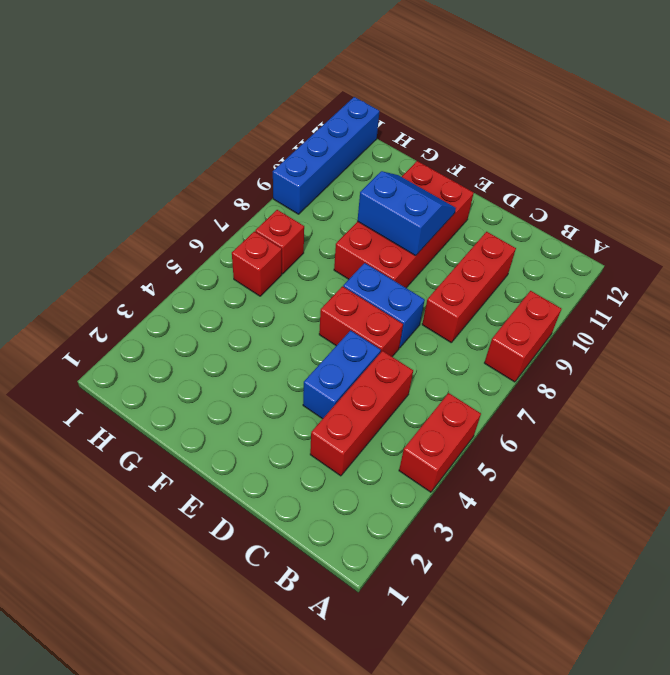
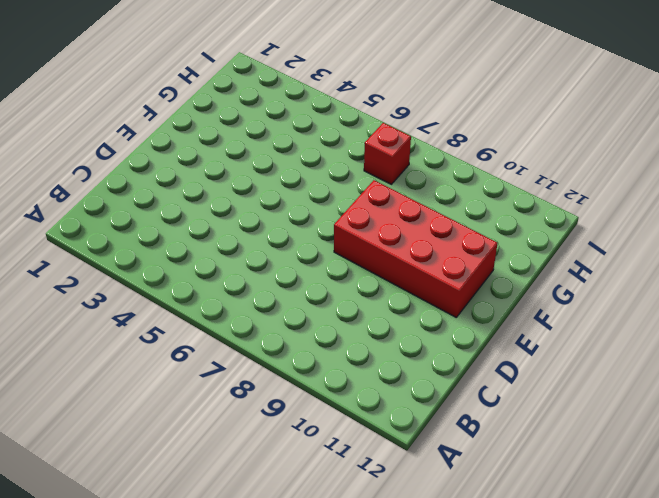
none -> red brick A4:A5 level 1
none -> red brick A8:A9 level 1
none -> red brick C3:C5 level 1

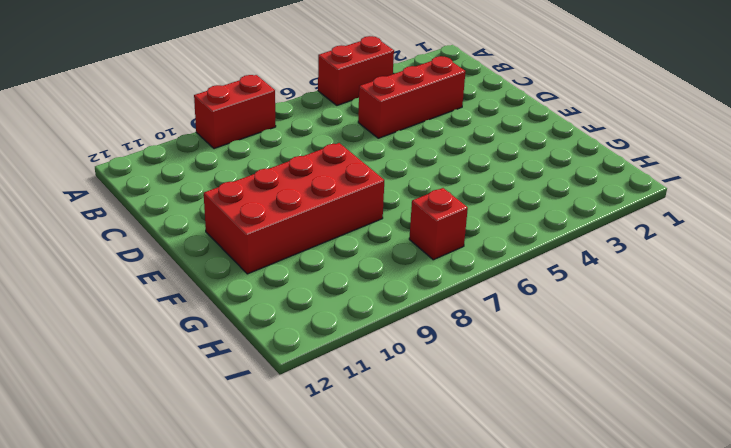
none -> red brick C8:C10 level 1
none -> blue brick D4:D5 level 1
none -> red brick D6:E6 level 1

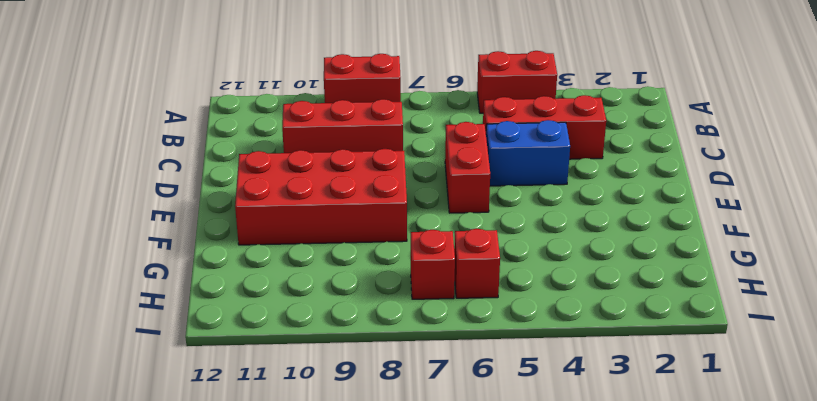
none -> blue brick D7:E7 level 1
none -> blue brick I9:I12 level 1
none -> blue slope E9:F10 level 2 top 9

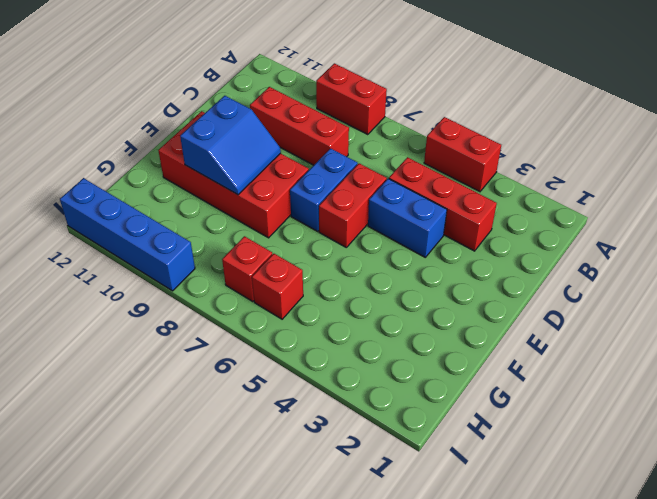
blue slope E9:F10 level 2 top 10 -> blue slope E9:F10 level 2 top 9

